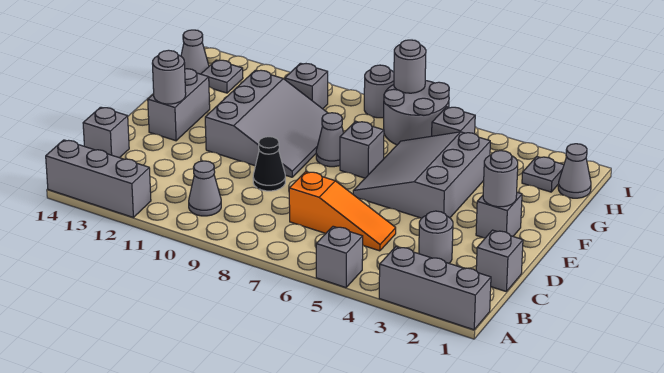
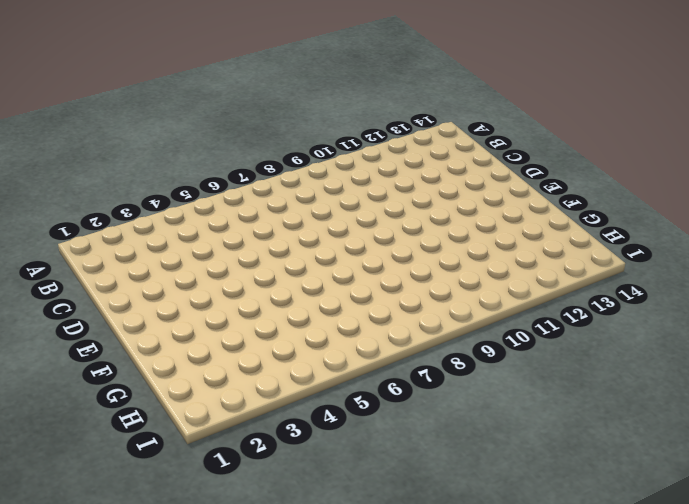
none -> grey brick A1:A3 level 1
none -> grey brick A5 level 1
none -> grey brick A12:A14 level 1

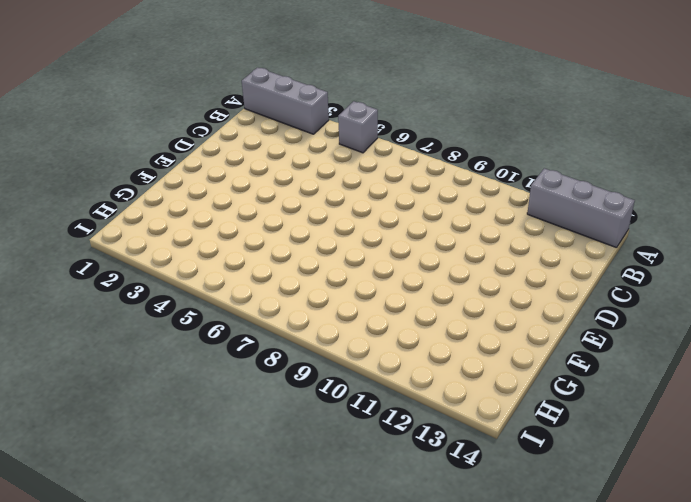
none -> grey cone B10 level 1
none -> grey brick C1 level 1
none -> grey round brick C3 level 1

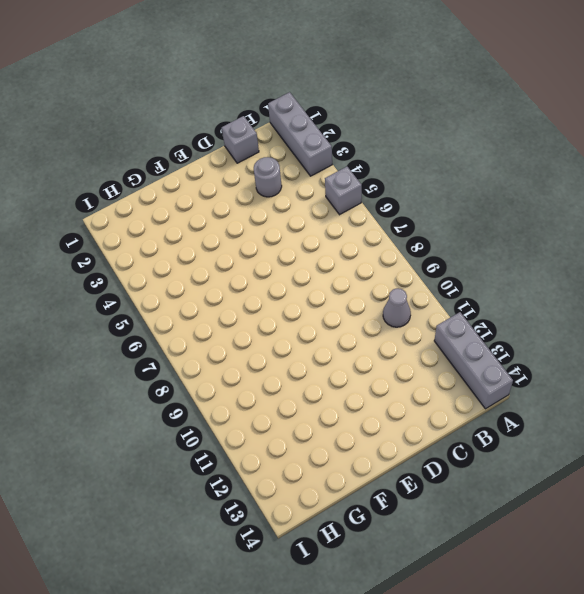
none -> orange slope C5:C7 level 1 top 7
none -> grey brick C14 level 1
none -> black cone D9 level 1

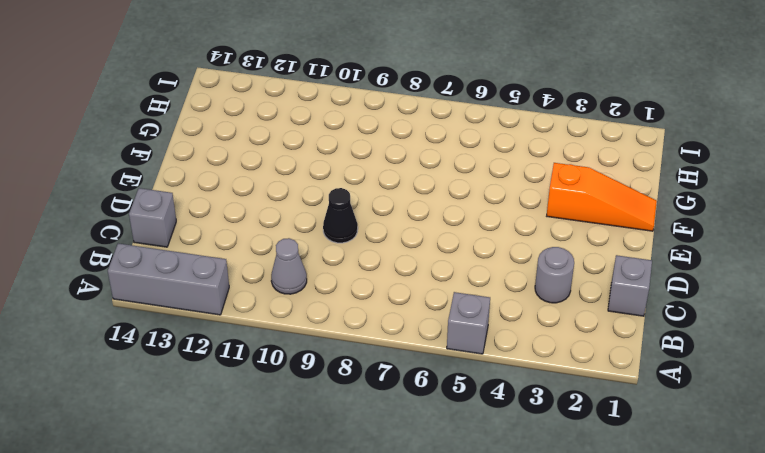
orange slope F1:F3 level 1 top 3 -> orange slope C5:C7 level 1 top 7
none -> grey brick A1:A3 level 1
none -> grey brick E2 level 1
none -> grey slope E4:G6 level 1 top 4

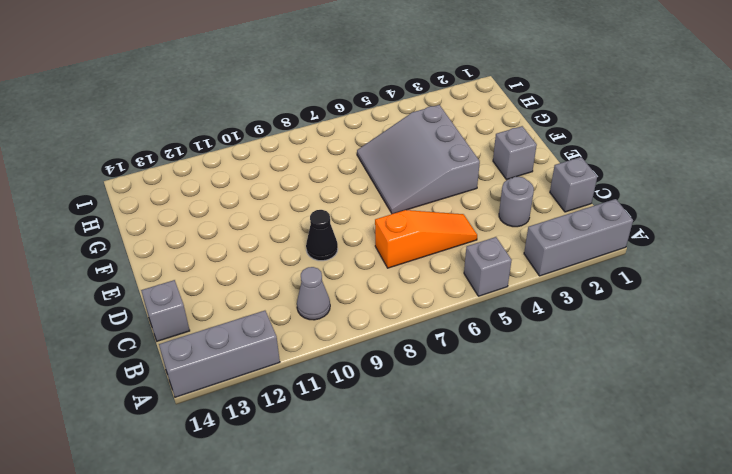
none -> grey slope E9:G11 level 1 top 11
none -> grey brick E13:F13 level 1
none -> grey brick F7 level 1

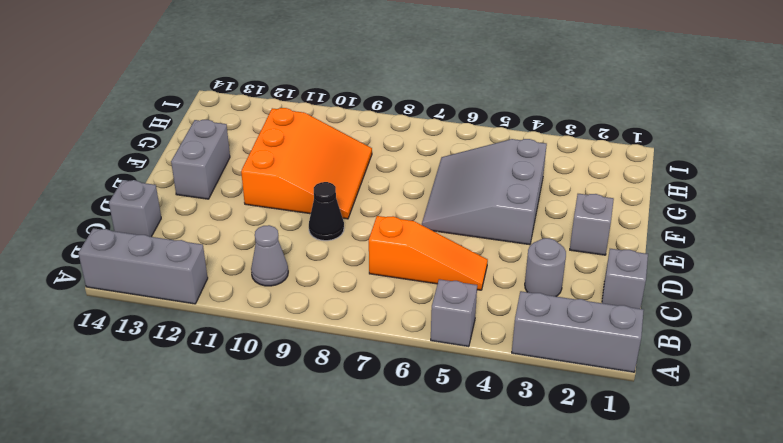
orange slope E9:G11 level 1 top 11 -> grey slope E9:G11 level 1 top 11
none -> grey brick F7 level 1
none -> grey cone F8 level 1
none -> grey cone H1 level 1

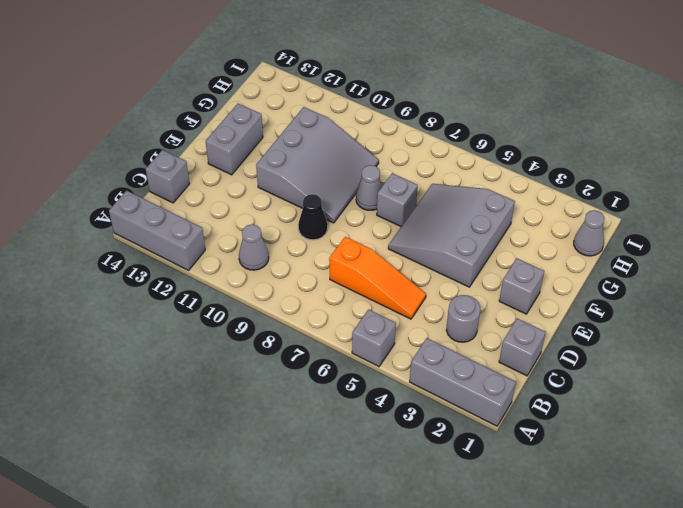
none -> grey plate H2 level 1
none -> grey brick H5 level 1
none -> grey round brick H6:I7 level 1

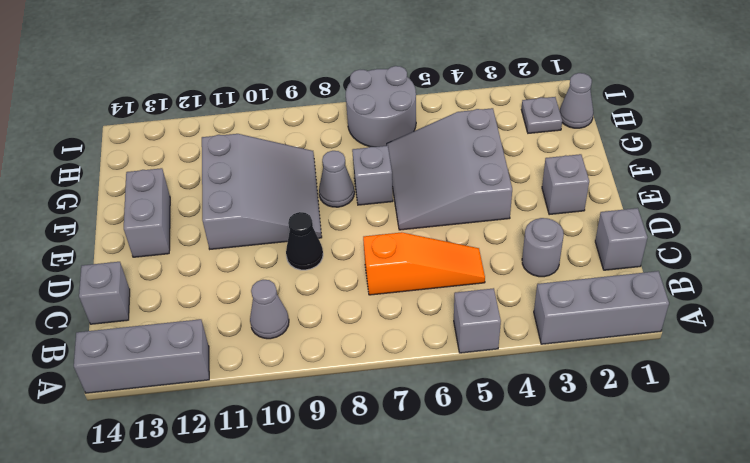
none -> grey brick H5 level 1
none -> grey brick H10 level 1
none -> grey plate H13 level 1

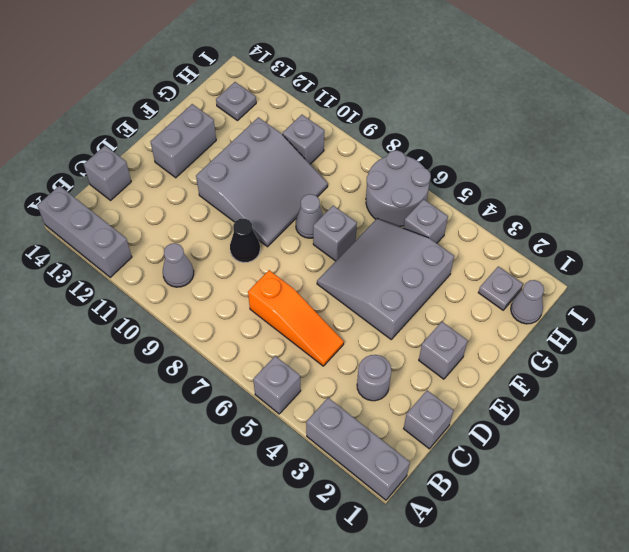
none -> grey cone H14 level 1
none -> grey round brick I8 level 1
none -> grey round brick E2 level 2

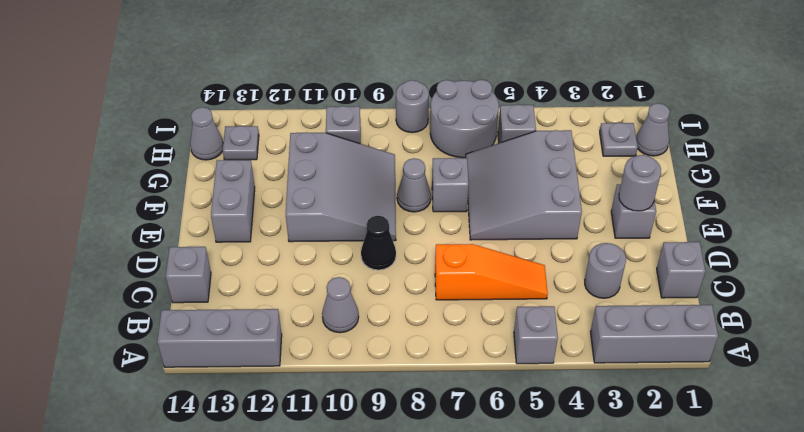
none -> grey round brick E13 level 2
none -> grey round brick I7 level 2

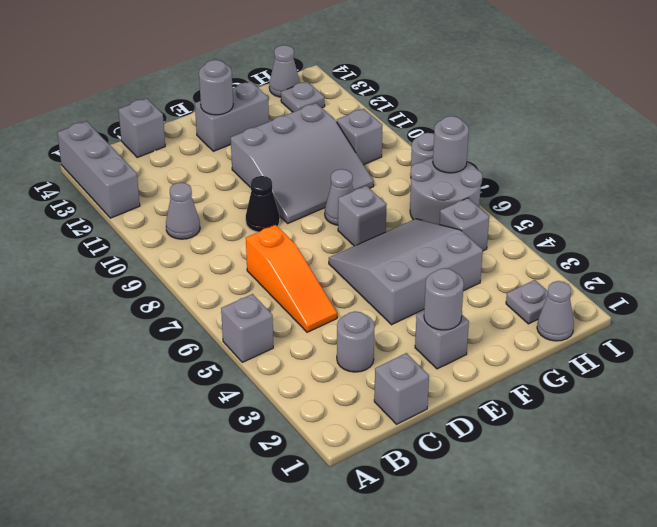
none -> grey brick A1:A3 level 1

